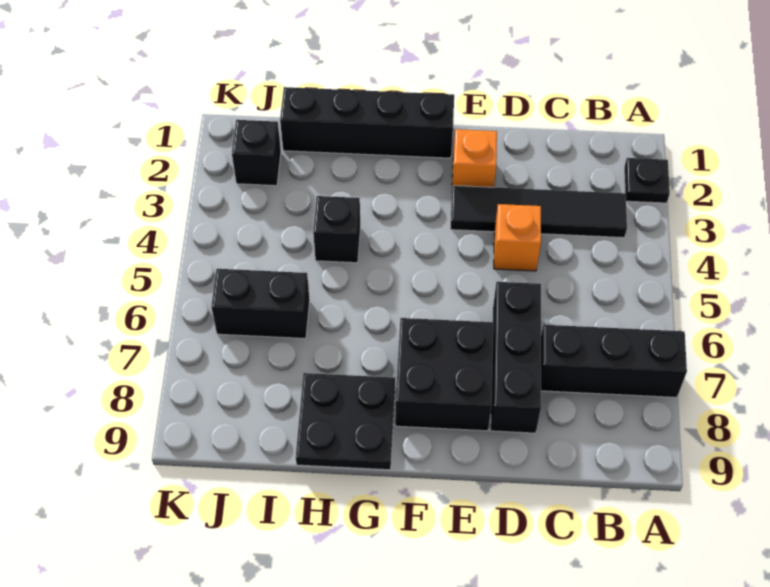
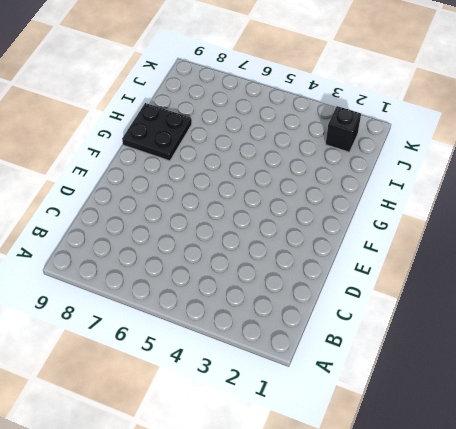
none -> black plate A2 level 1
none -> black brick A7:C7 level 1
none -> black tile B3:E3 level 1

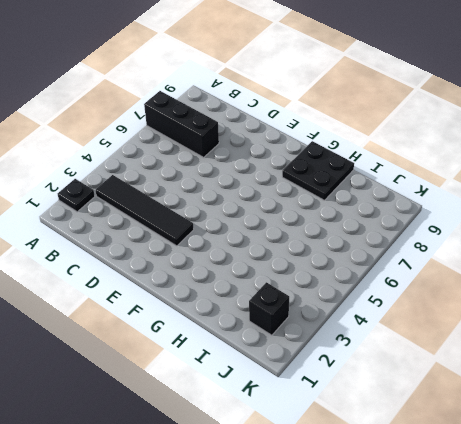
none -> orange brick D4 level 1
none -> black brick D6:D8 level 1
none -> orange brick E2 level 1

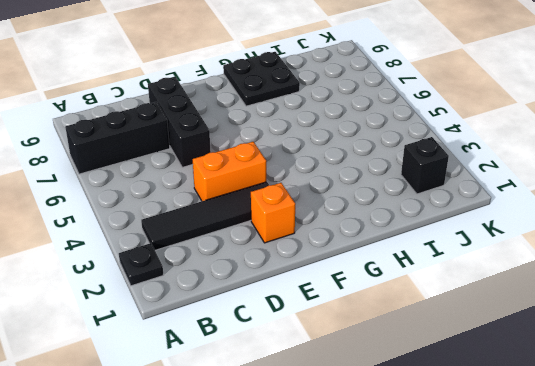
orange brick D4:E4 level 1 -> orange brick D4 level 1
none -> black brick E7:F8 level 1
none -> black brick F1:I1 level 1
none -> black brick H4 level 1

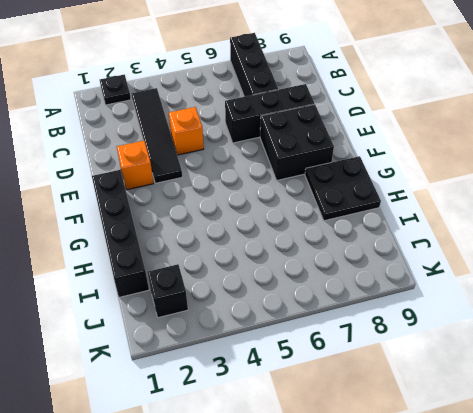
none -> black brick H4 level 1
none -> black brick I6:J6 level 1

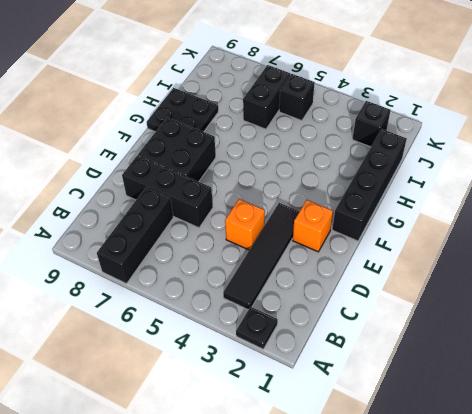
black brick J5 level 1 -> black brick H4 level 1

